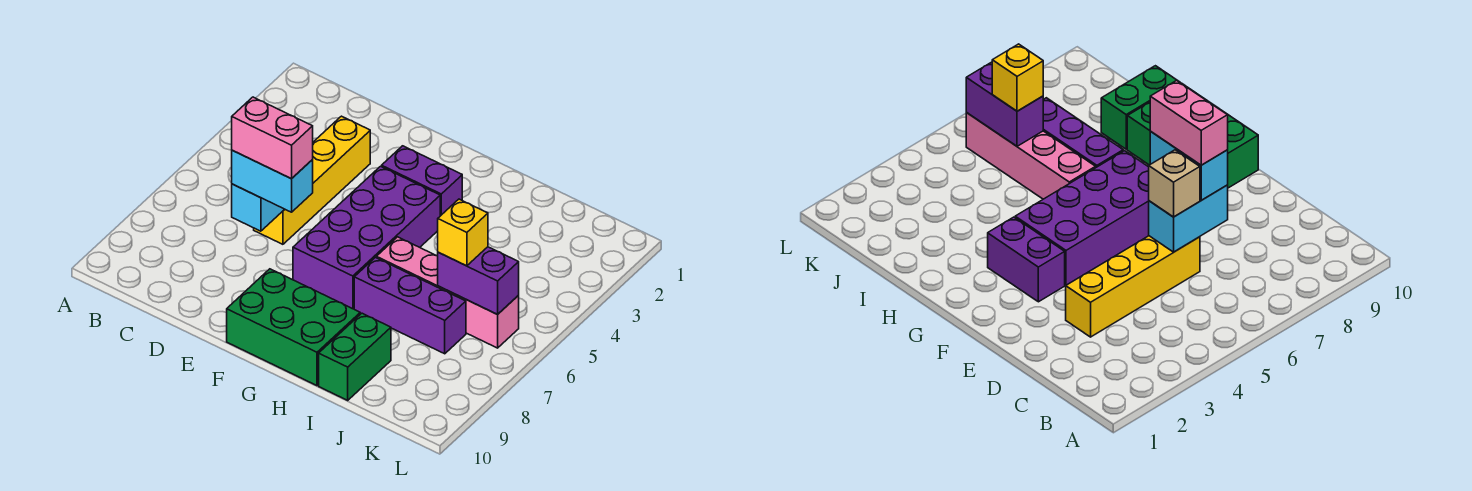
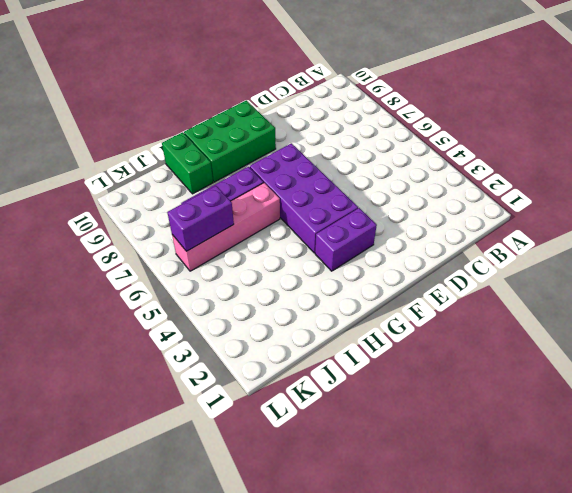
none -> yellow brick D3:D6 level 1
none -> cyan brick D6:D7 level 2
none -> tan brick D6 level 3

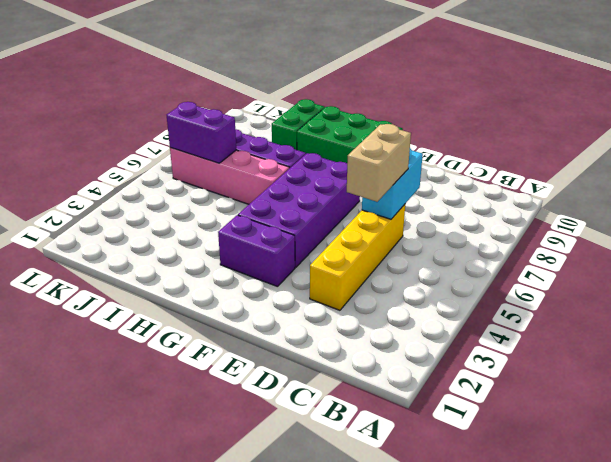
tan brick D5:D6 level 3 -> tan brick D6 level 3
none -> cyan brick D7:E7 level 3
none -> yellow brick J6 level 3
none -> pink brick D7:E7 level 4

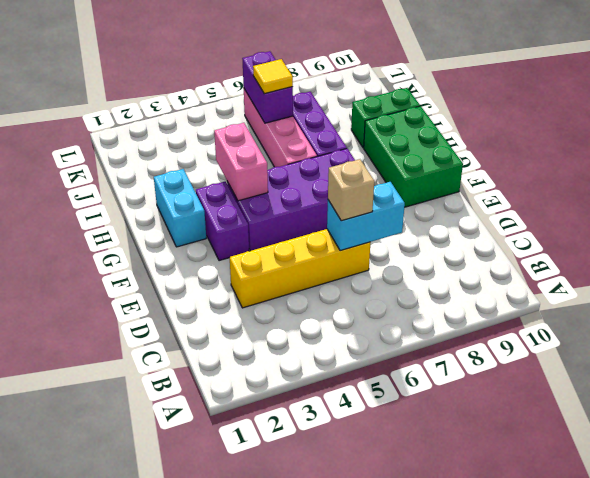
cyan brick G2:H2 level 1 -> cyan brick D7:E7 level 3
pink brick G4:H4 level 2 -> pink brick D7:E7 level 4
yellow tile J6 level 3 -> yellow brick J6 level 3

